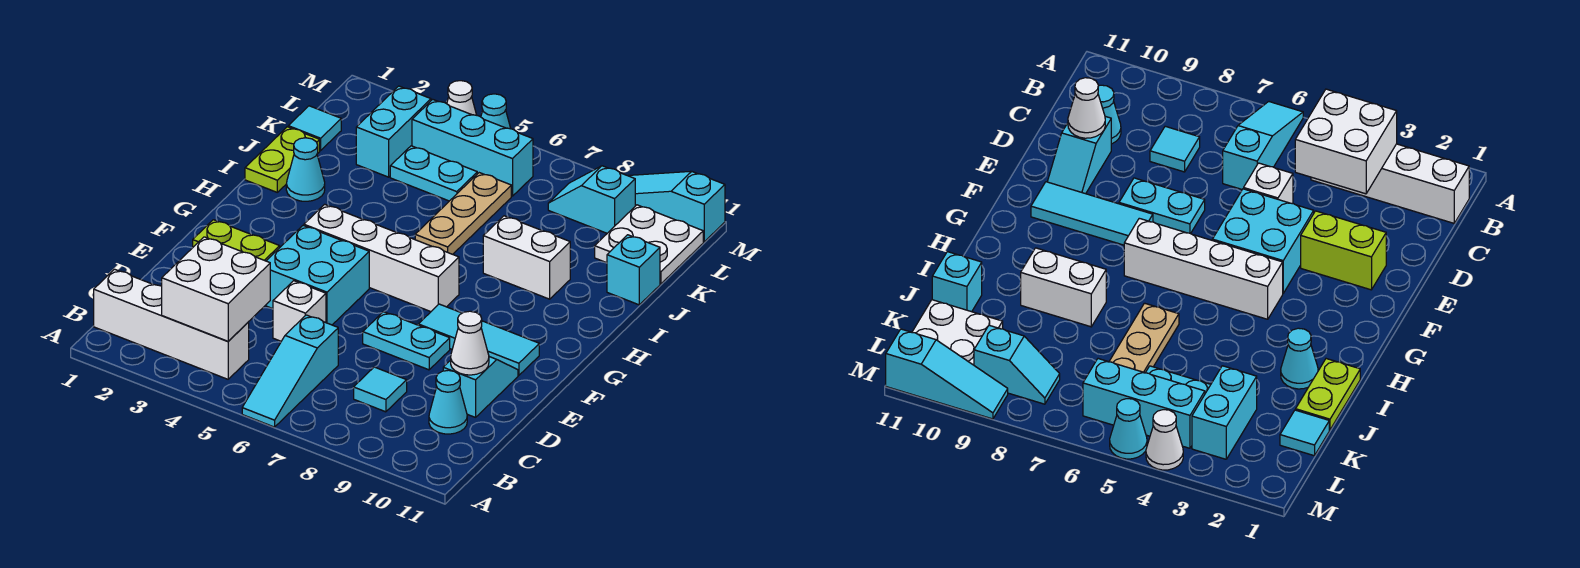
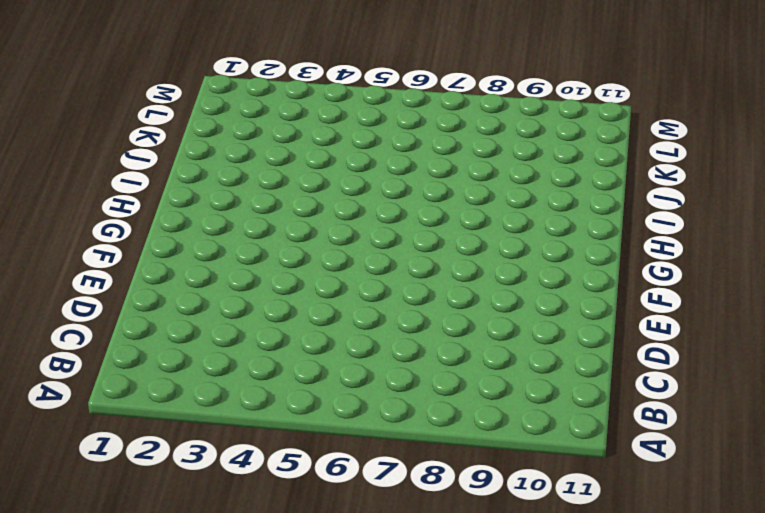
none -> cyan slope A6:C6 level 1 top C
none -> white brick B1:B4 level 1
none -> cyan tile C8 level 1

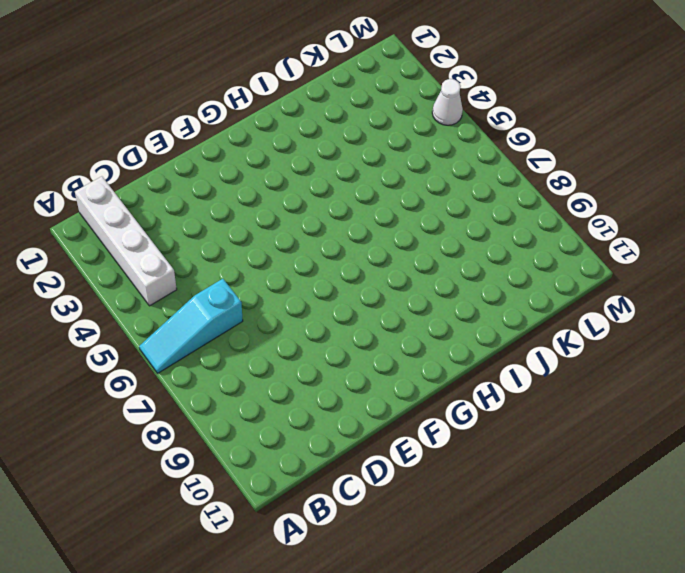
none -> cyan tile C8 level 1
none -> cyan cone C10 level 1
none -> white brick D5 level 1

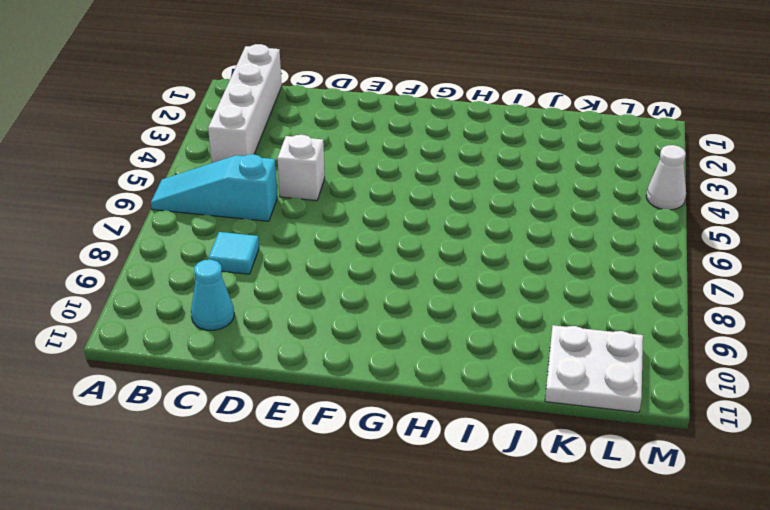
none -> cyan slope D10:E10 level 1 top D
none -> lime brick E2:E3 level 1
none -> cyan brick E4:F5 level 1

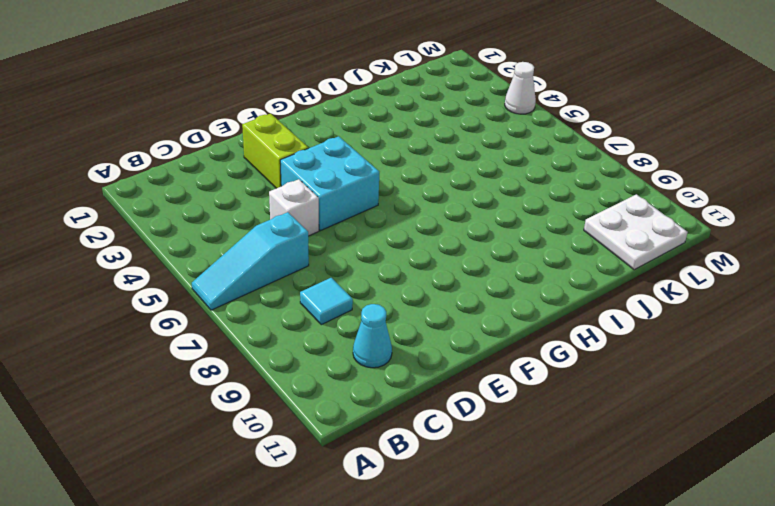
none -> white brick B1:B4 level 1
none -> cyan slope D10:E10 level 1 top D
none -> cyan plate E7:E8 level 1

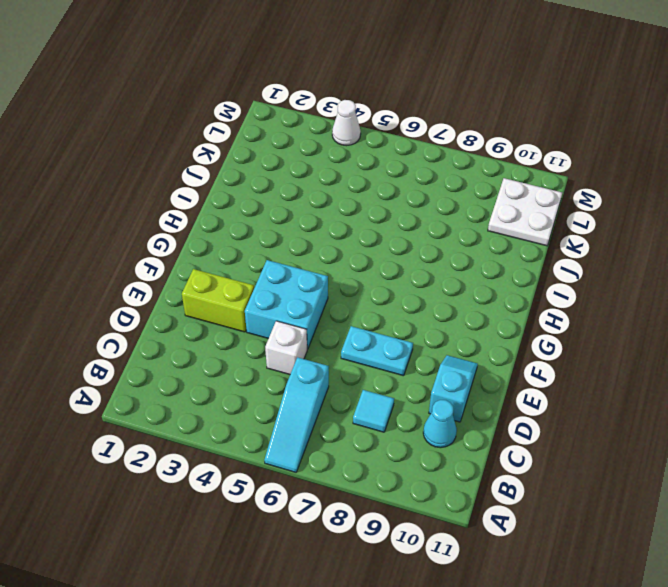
none -> white brick B1:B4 level 1
none -> cyan tile F8:F10 level 1
none -> white brick G4:G7 level 1

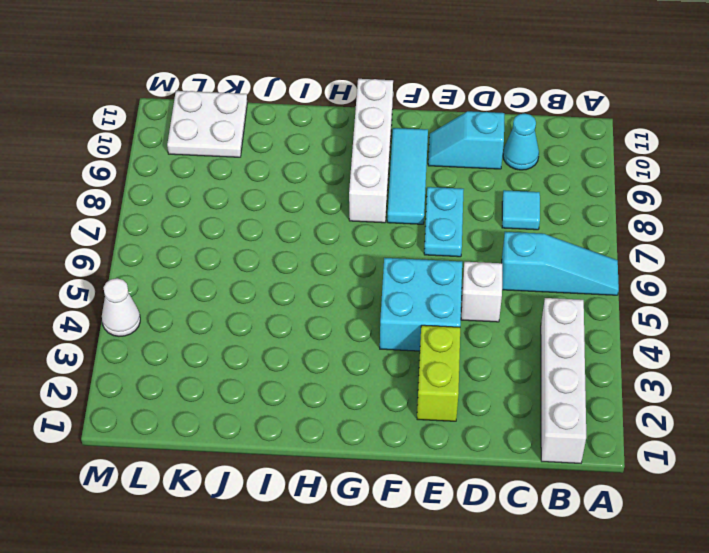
white brick G8:G11 level 1 -> white brick G4:G7 level 1
none -> lime plate I1:J1 level 1
none -> cyan cone I2 level 1
none -> tan plate I6:K6 level 1

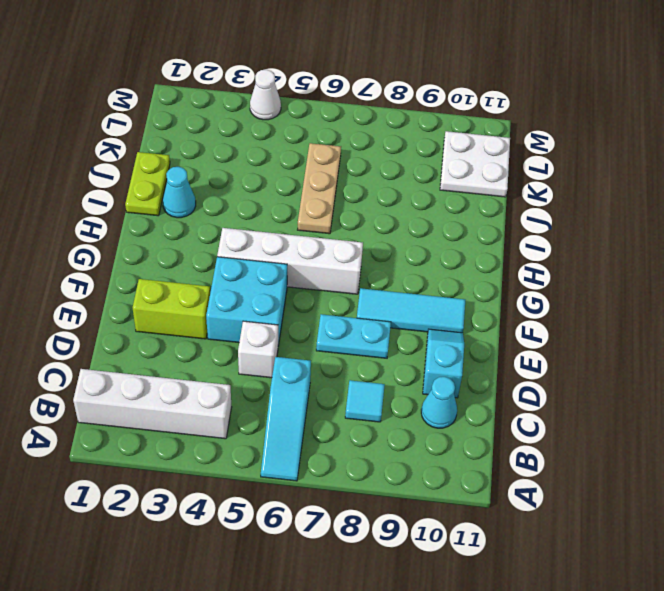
none -> white brick I8:I9 level 1
none -> cyan brick J11 level 1
none -> cyan tile K1 level 1

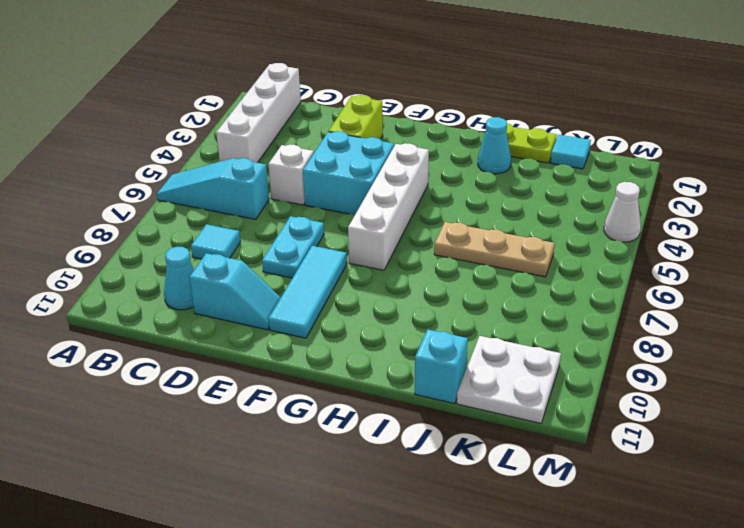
none -> white brick I8:I9 level 1
none -> cyan brick K3:L3 level 1
none -> cyan plate K4:K5 level 1

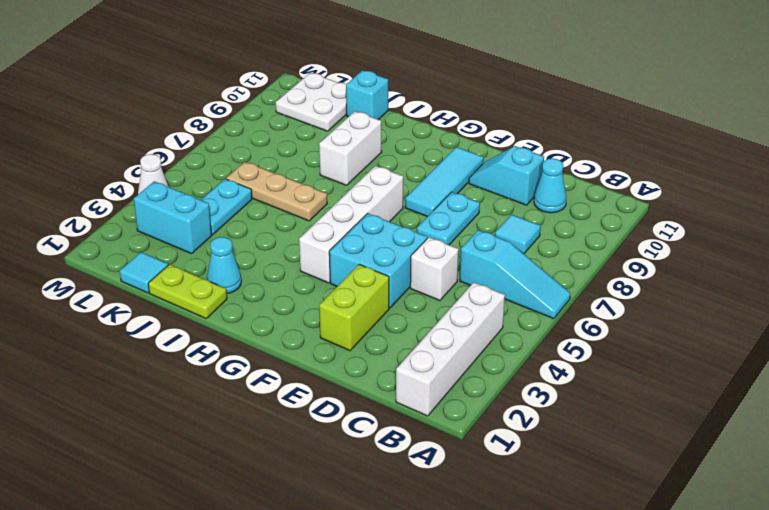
none -> cyan brick L4:L6 level 1
none -> cyan slope L8:L9 level 1 top 9
none -> cyan cone M5 level 1

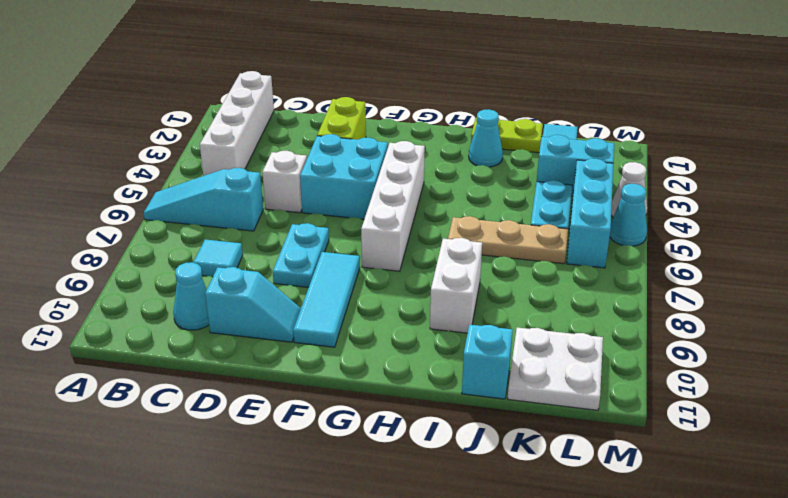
none -> cyan slope L8:L9 level 1 top 9
none -> cyan slope M9:M11 level 1 top 11
none -> white brick B3:C4 level 2

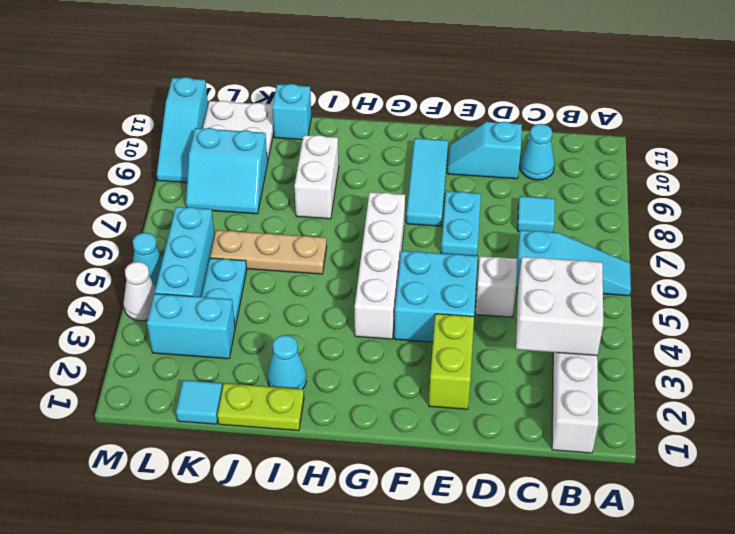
cyan slope K8:L9 level 1 top 9 -> cyan slope L8:L9 level 1 top 9
none -> white cone D10 level 2

